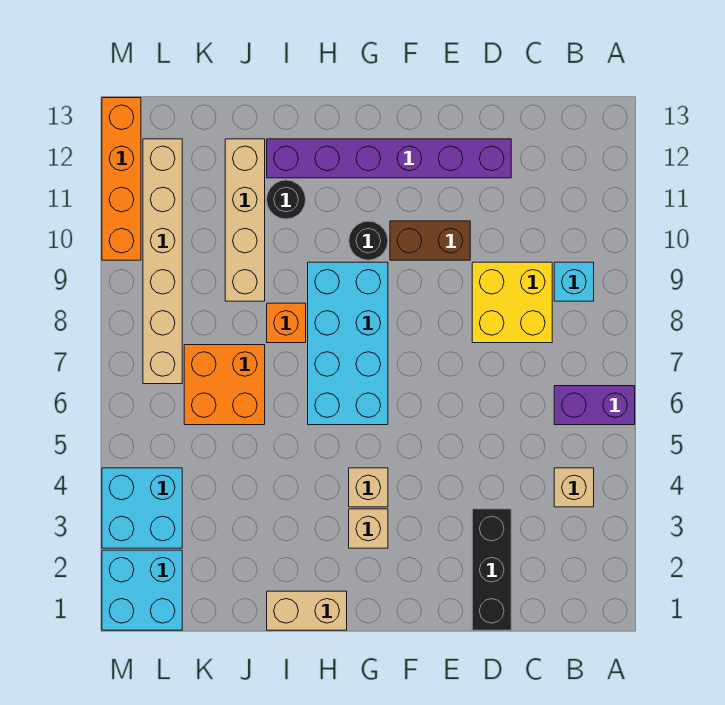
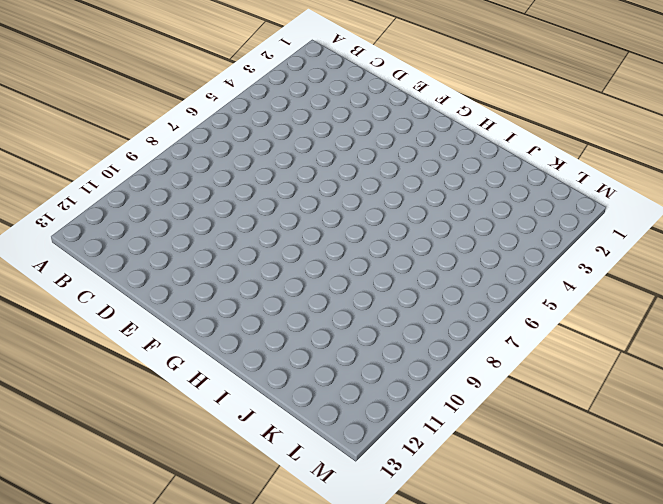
none -> purple brick A6:B6 level 1
none -> tan brick B4 level 1
none -> cyan brick B9 level 1

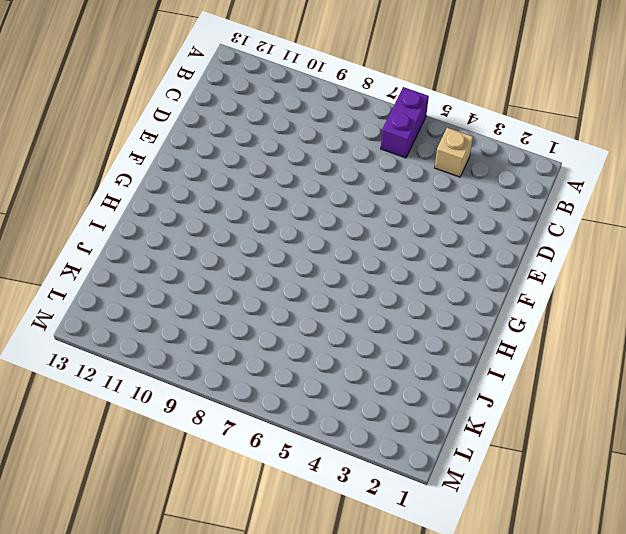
none -> cyan brick B9 level 1
none -> yellow brick C8:D9 level 1
none -> black brick D1:D3 level 1

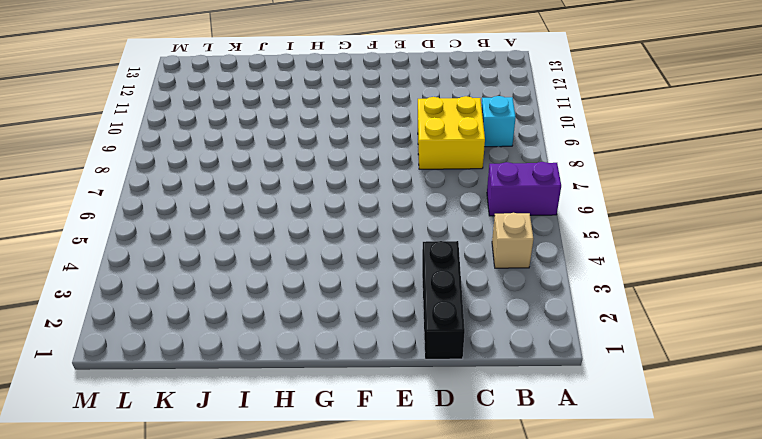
none -> purple brick D12:I12 level 1
none -> brown brick E10:F10 level 1
none -> tan brick G3 level 1

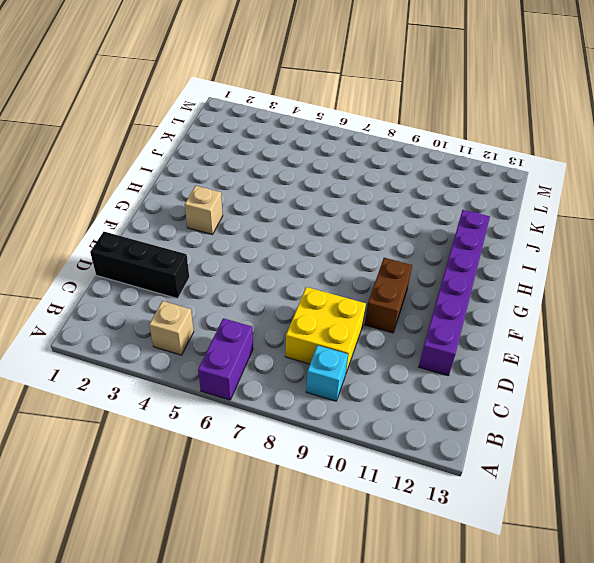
none -> tan brick G4 level 1
none -> cyan brick G6:H9 level 1
none -> black round brick G10 level 1

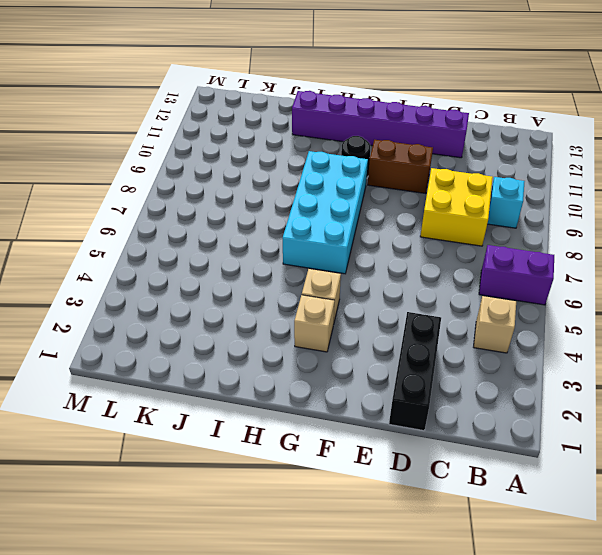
none -> tan brick H1:I1 level 1
none -> orange brick I8 level 1
none -> black round brick I11 level 1

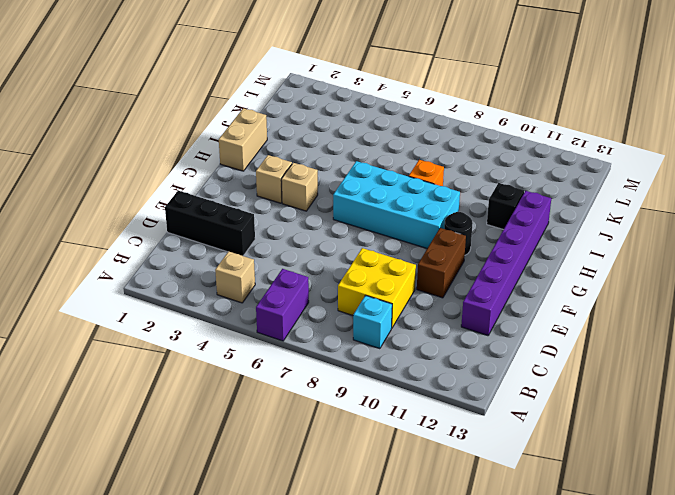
black brick I11 level 1 -> black round brick I11 level 1
none -> orange brick J6:K7 level 1
none -> tan brick J9:J12 level 1
none -> cyan brick L1:M2 level 1

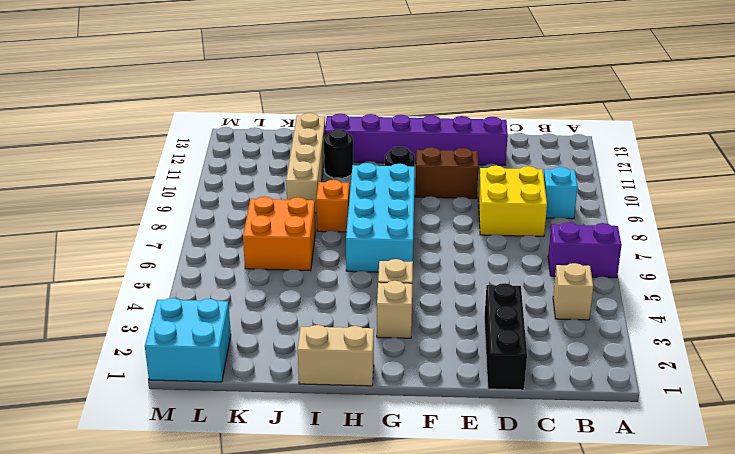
none -> cyan brick L3:M4 level 1
none -> tan brick L7:L12 level 1
none -> orange brick M10:M13 level 1

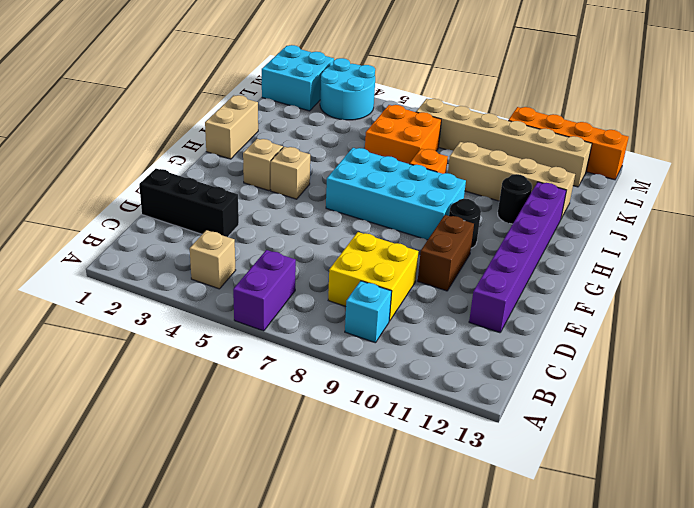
cyan round brick L3:M4 level 1 -> cyan brick L3:M4 level 1

